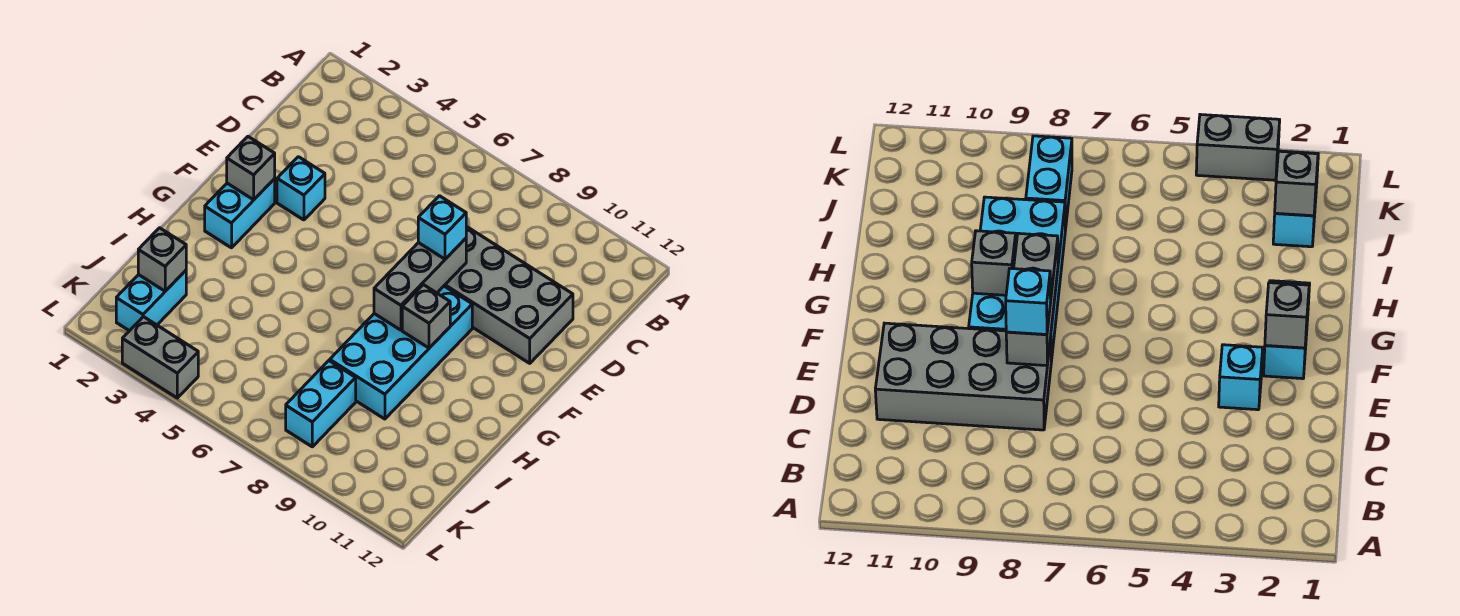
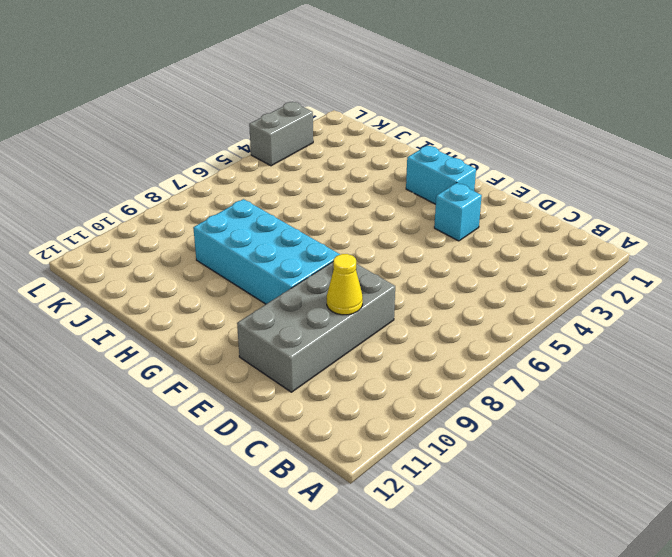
yellow cone D9 level 2 -> none
none -> cyan brick J2:K2 level 1
none -> cyan brick J8:K8 level 1
none -> grey brick E8:G8 level 2

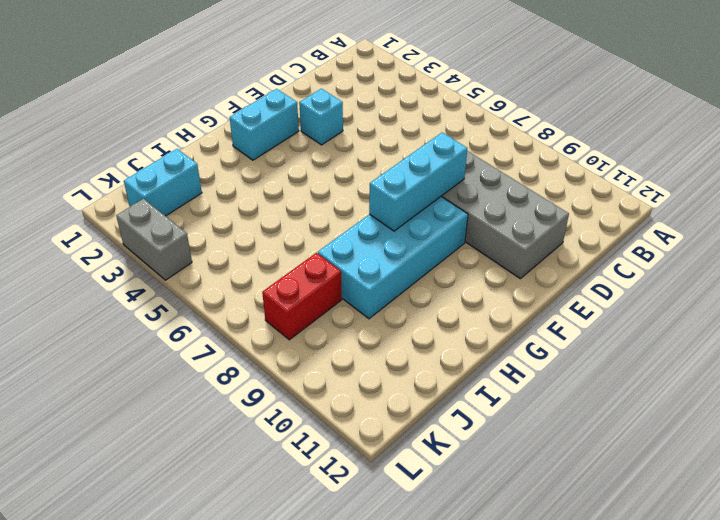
cyan brick E8:G8 level 2 -> grey brick E8:G8 level 2
red brick J8:K8 level 1 -> cyan brick J8:K8 level 1
none -> grey brick F2 level 2
none -> grey brick G9 level 2
none -> grey brick J2 level 2

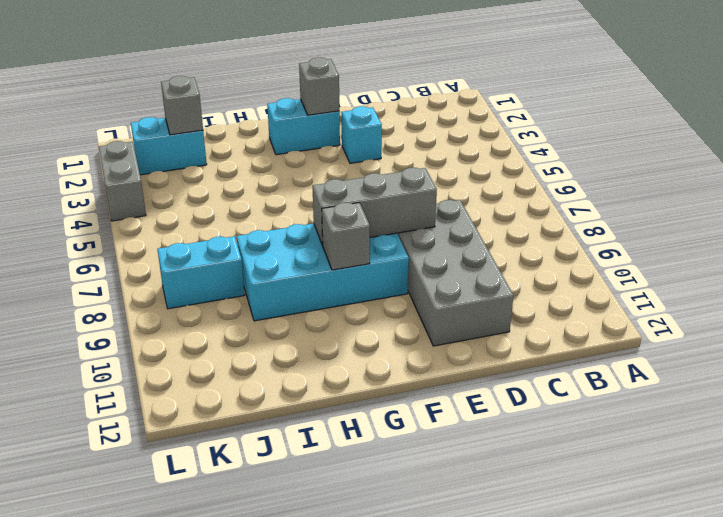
none -> cyan brick E8 level 3

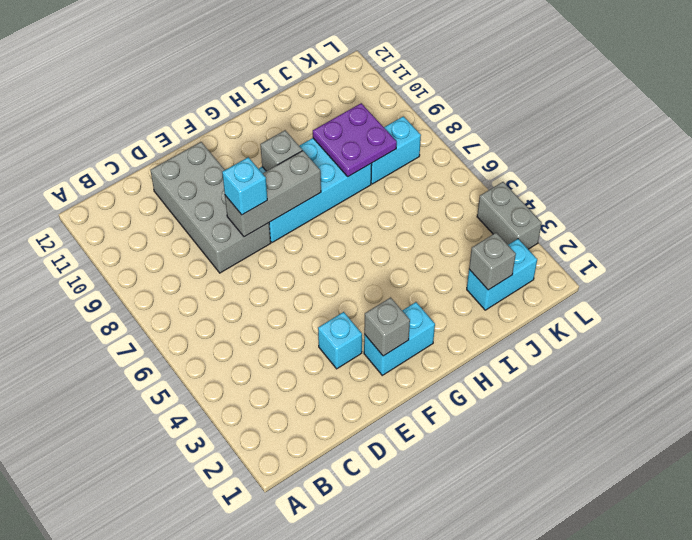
purple plate I8:J9 level 2 -> none

